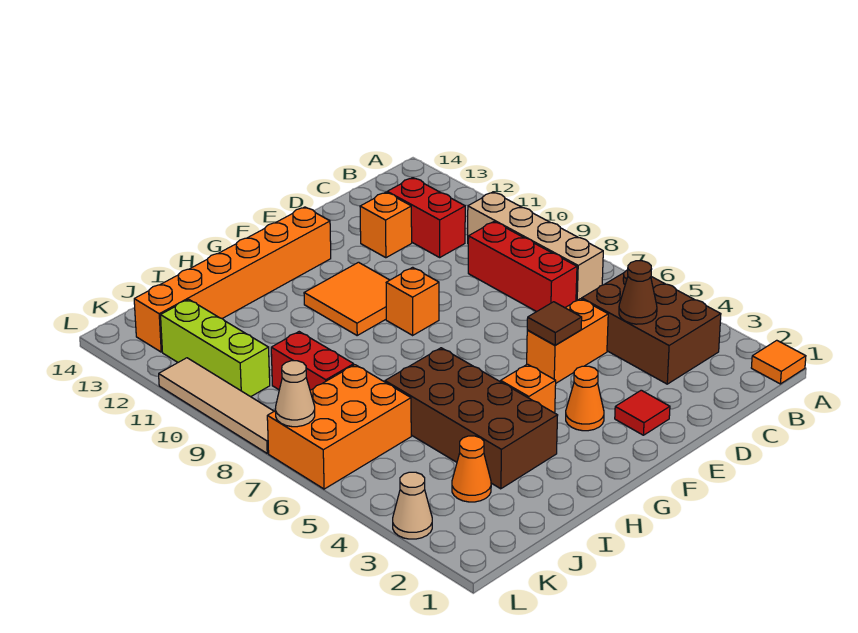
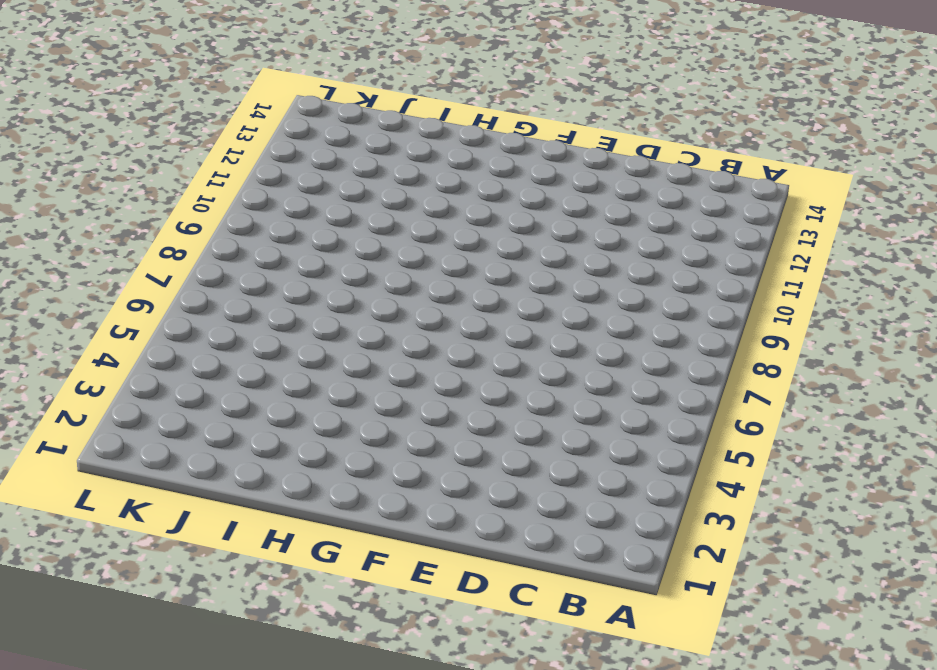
none -> orange tile A1 level 1
none -> brown brick B3:C5 level 1
none -> tan brick B7:B10 level 1

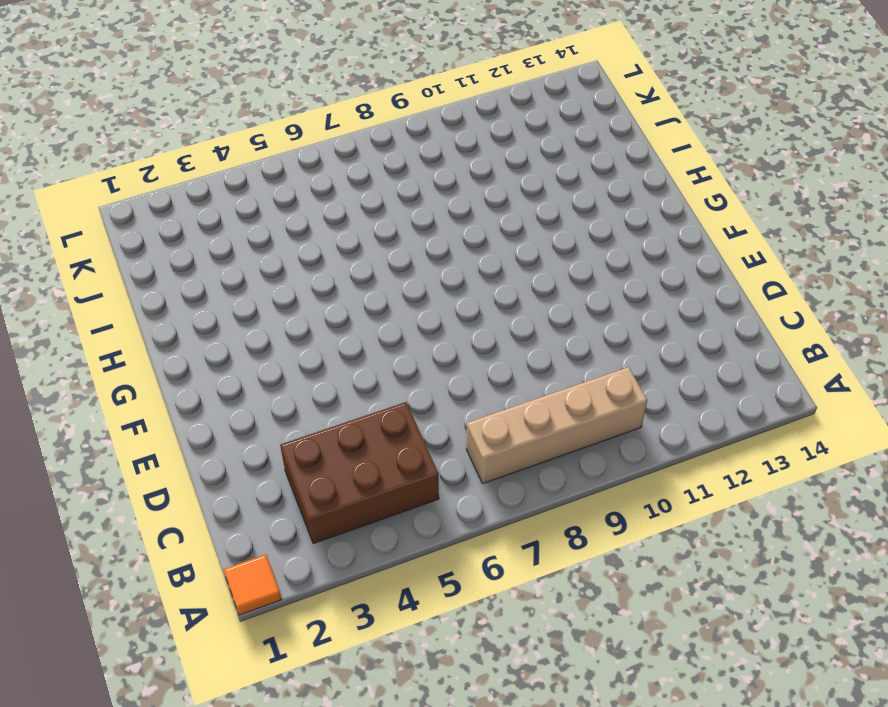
none -> red brick C7:C9 level 1
none -> red brick C11:C12 level 1
none -> orange brick D5:E5 level 1

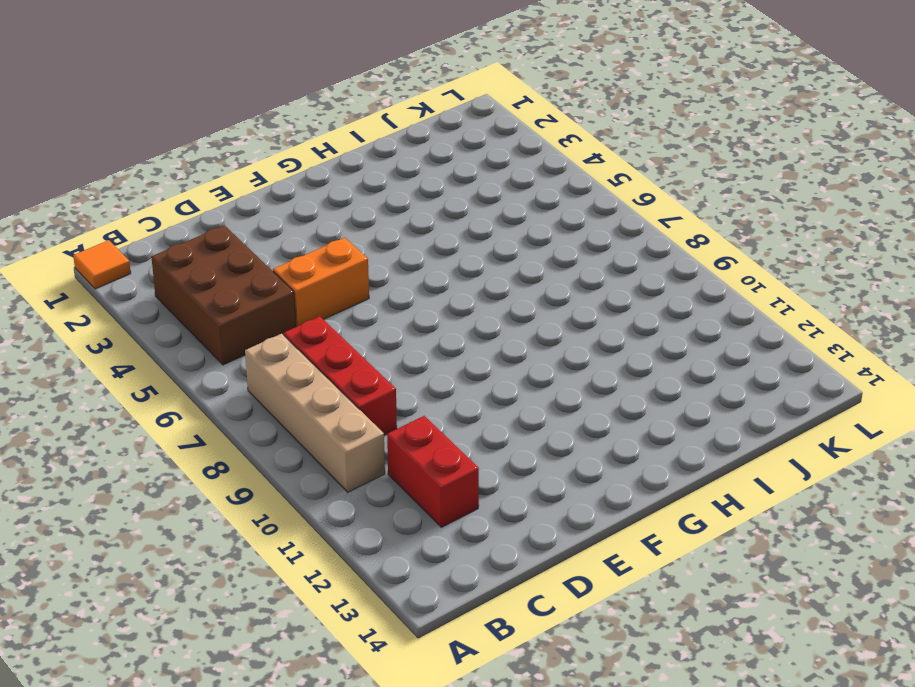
none -> orange brick D12 level 1
none -> red tile E2 level 1
none -> orange cone F3 level 1

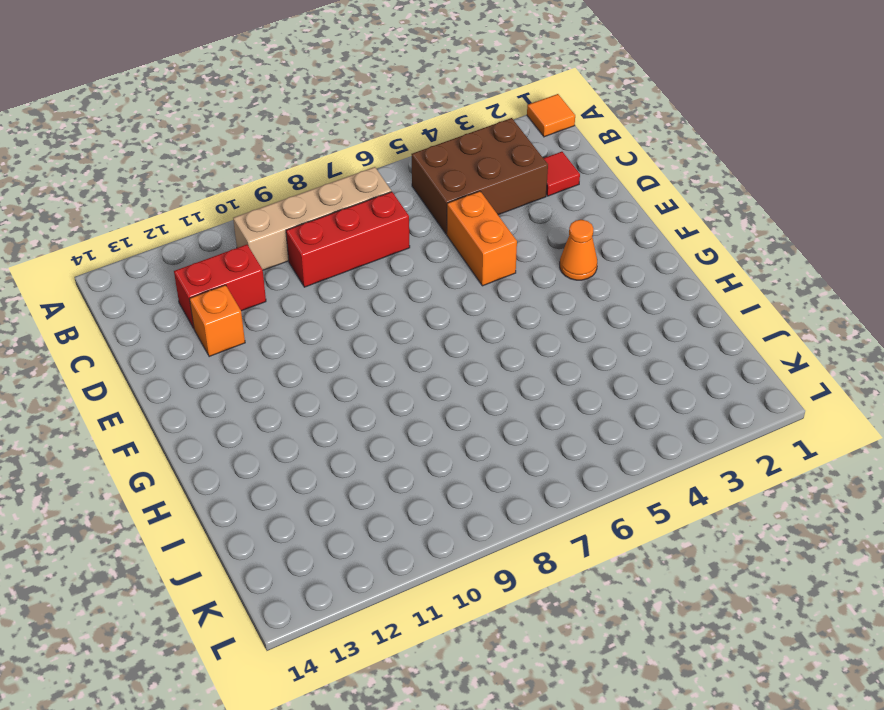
red tile C2 level 1 -> red tile E2 level 1
none -> orange brick F9 level 1
none -> orange tile F10:G11 level 1
none -> orange brick F13:K13 level 1

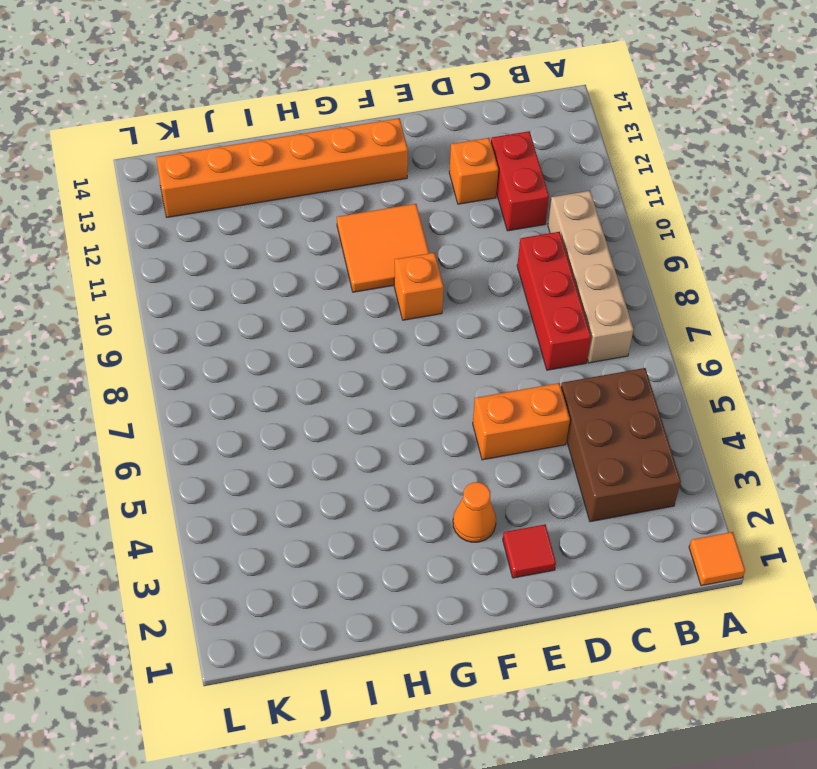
none -> orange brick G4 level 1
none -> brown brick H3:I6 level 1
none -> orange cone J3 level 1

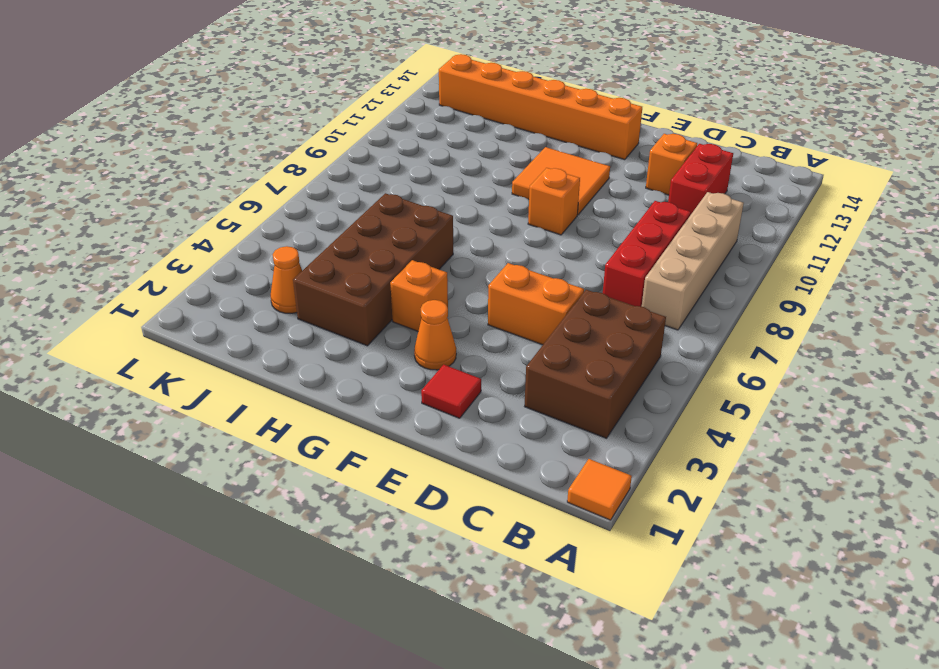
none -> orange brick J6:L7 level 1
none -> red brick J8:J9 level 1
none -> lime brick K10:K12 level 1

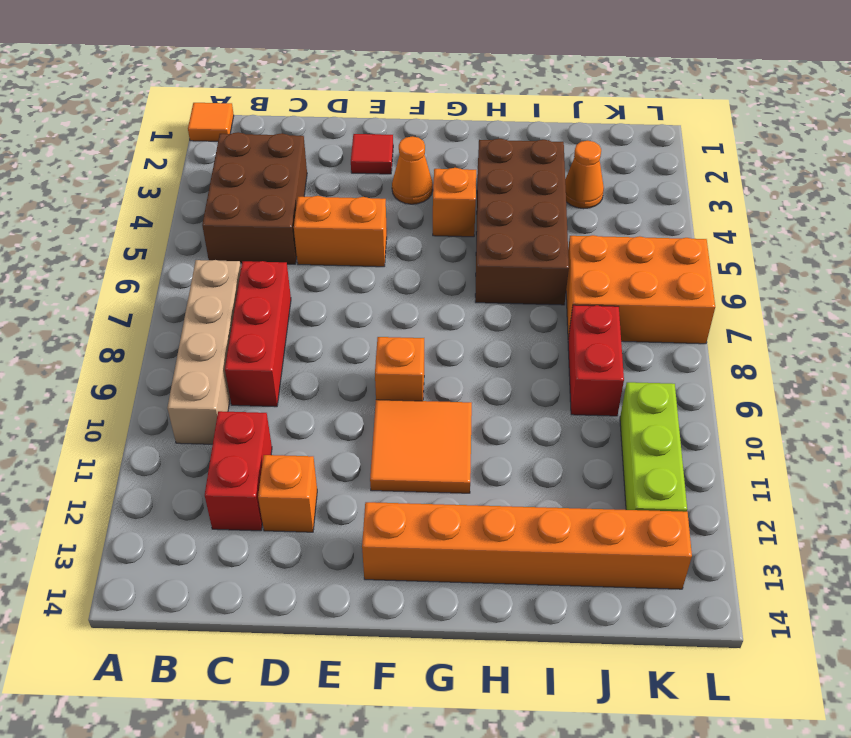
none -> tan cone L3 level 1
none -> tan tile L8:L11 level 1
none -> brown cone C4 level 2

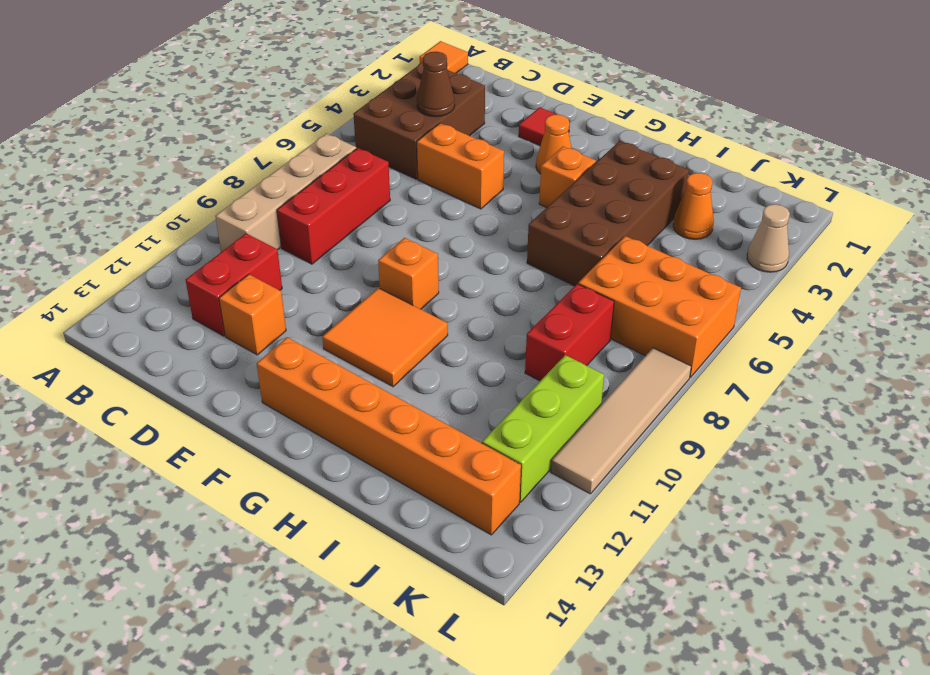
none -> brown tile E5 level 2
none -> tan cone L7 level 2

